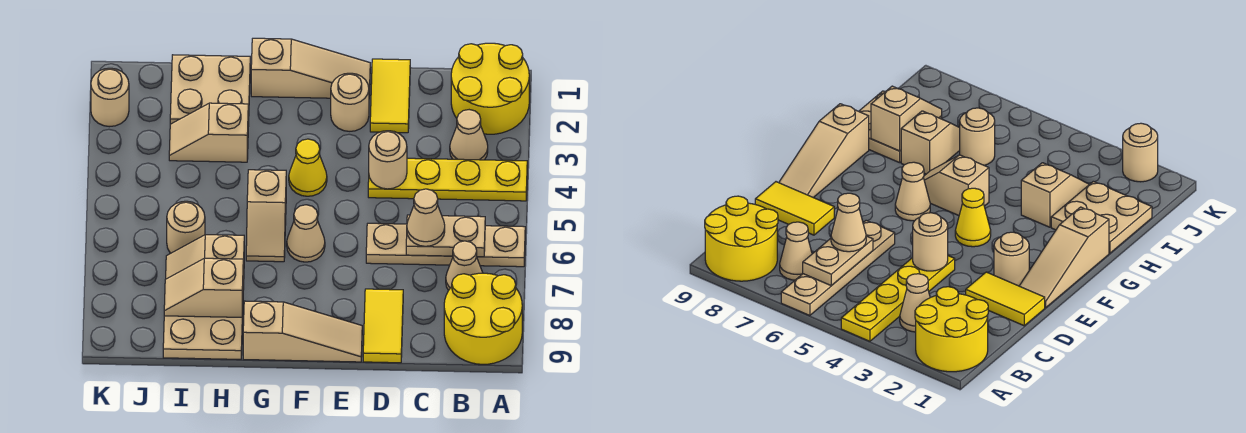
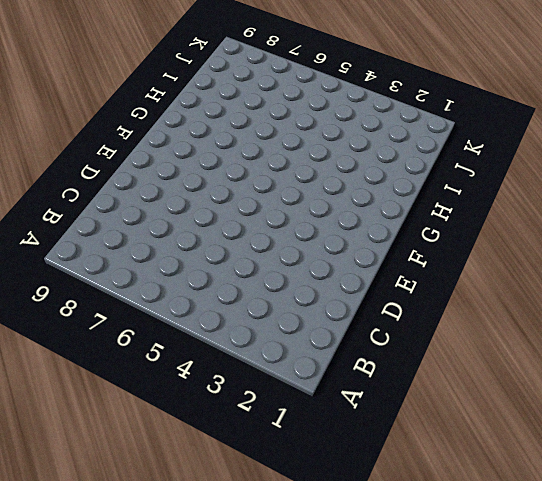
none -> yellow round brick A1:B2 level 1
none -> yellow plate A4:D4 level 1
none -> tan plate A6:D6 level 1

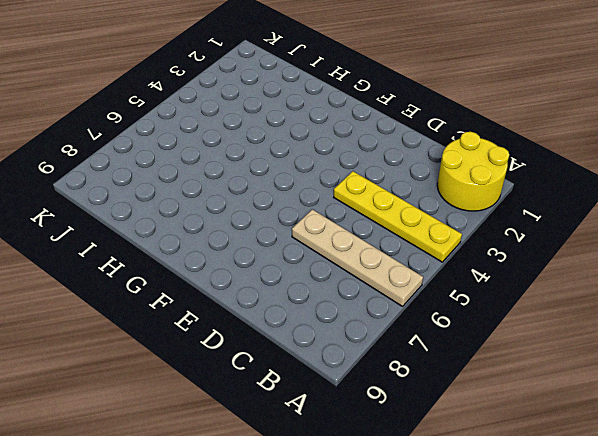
none -> yellow round brick A8:B9 level 1
none -> tan cone B3 level 1
none -> tan cone B7 level 1

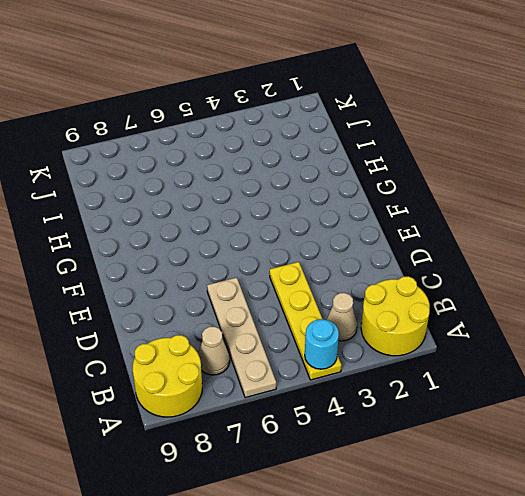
cyan round brick A4 level 2 -> none
none -> yellow tile D1:D2 level 1
none -> yellow tile D8:D9 level 1
none -> tan slope E1:G1 level 1 top G

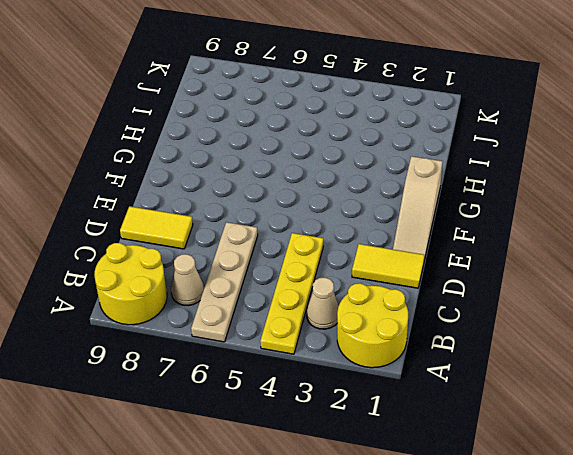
none -> tan round brick E2 level 1
none -> tan slope E9:G9 level 1 top G
none -> yellow cone F4 level 1

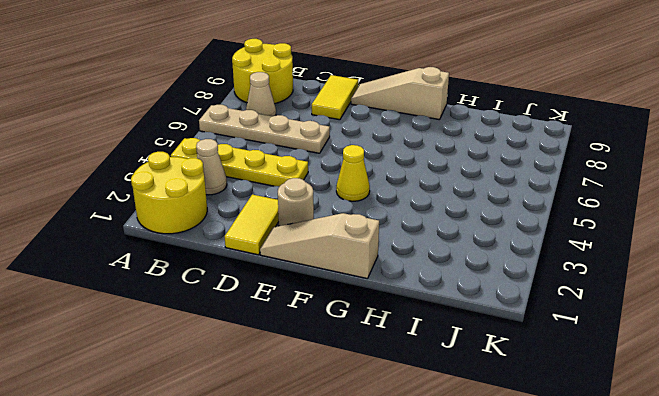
none -> tan cone F6 level 1
none -> tan slope G5:G6 level 1 top 5
none -> tan plate H1:I2 level 1

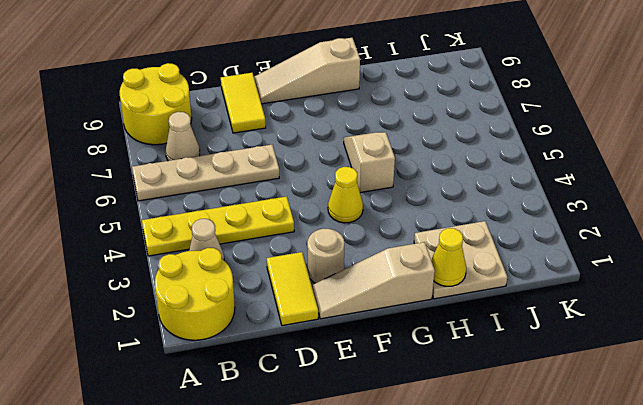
yellow cone H1 level 2 -> none
none -> tan cone F6 level 1
none -> tan slope H3:I3 level 1 top H
none -> tan slope H7:I7 level 1 top H

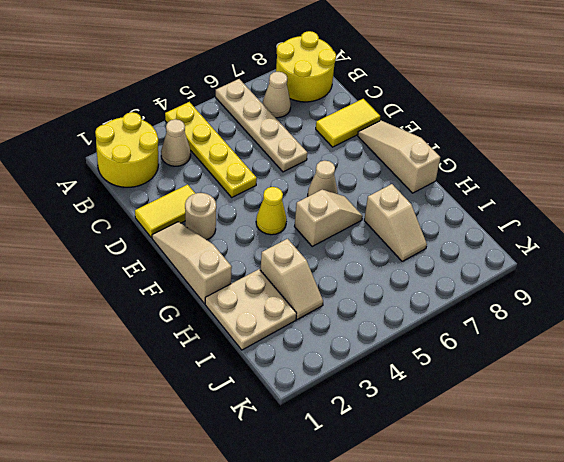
none -> tan plate H8:I9 level 1
none -> tan round brick I6 level 1
none -> tan round brick K2 level 1

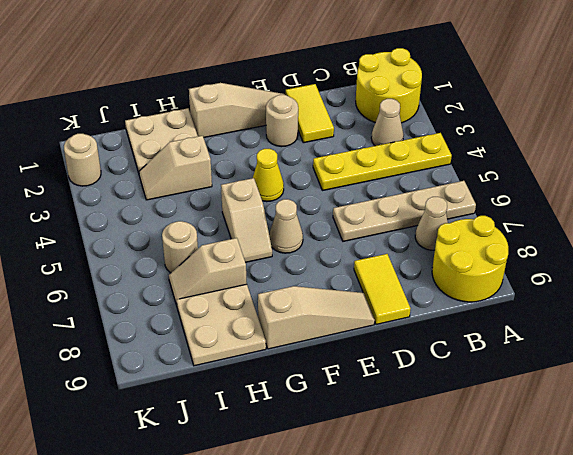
none -> tan plate B6:C6 level 2
none -> tan round brick D4 level 2
none -> tan slope H8:I8 level 2 top H

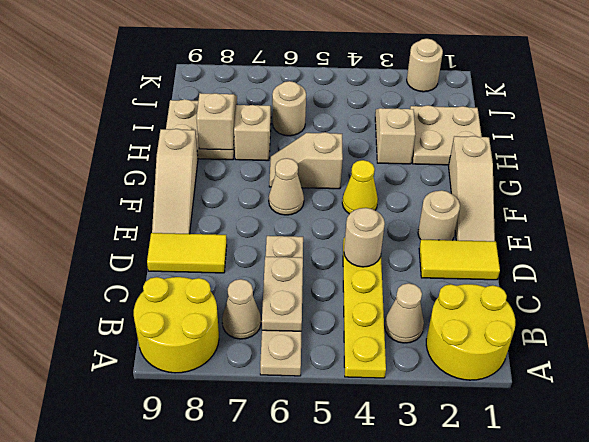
none -> tan cone C6 level 3

